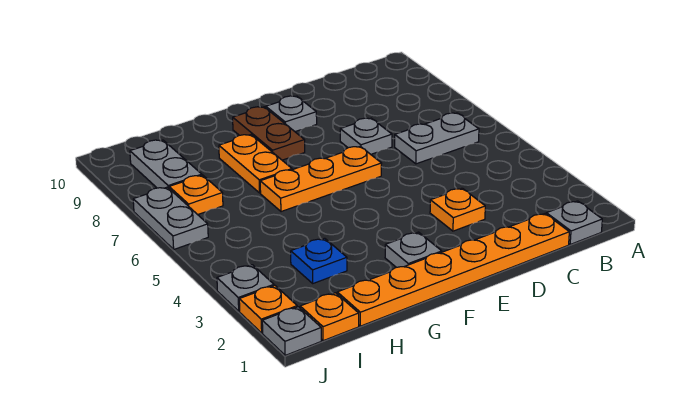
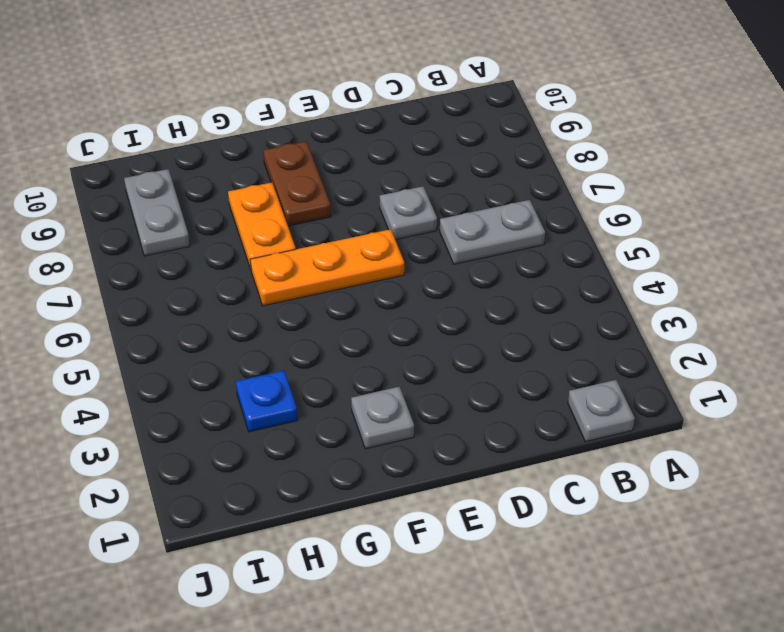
none -> orange plate C1:H1 level 1
none -> orange plate D3 level 1
none -> grey plate E9 level 1

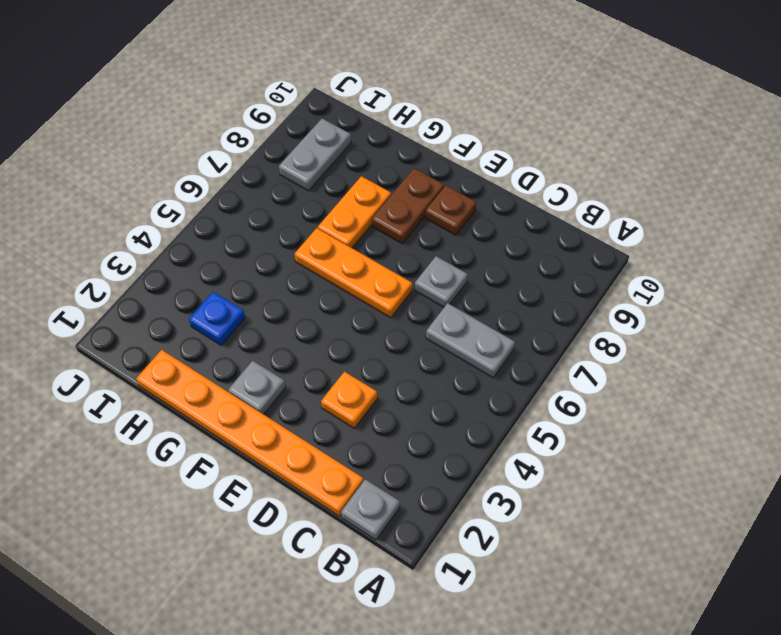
brown plate E9 level 1 -> grey plate E9 level 1
none -> orange plate I1 level 1
none -> orange plate I7 level 1
none -> grey plate J1 level 1

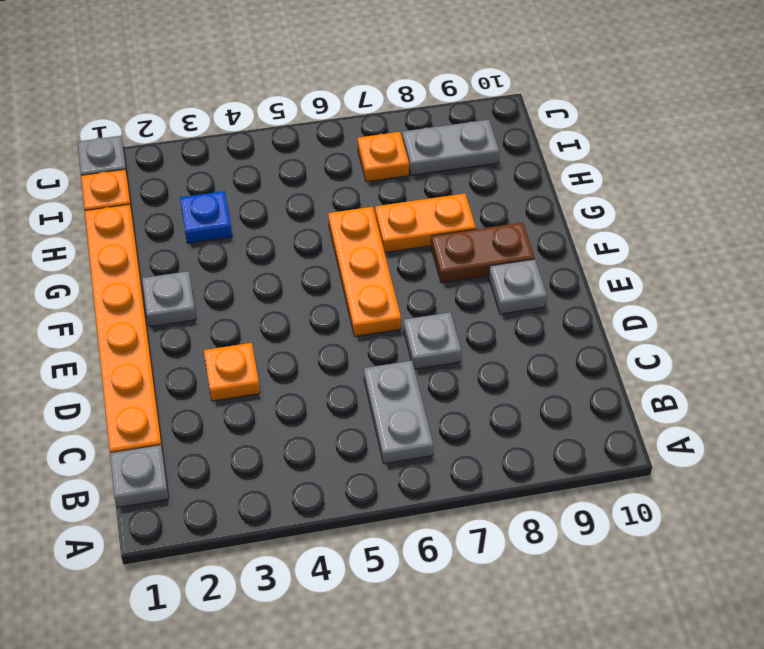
none -> orange plate J2 level 1
none -> grey plate J3 level 1
none -> grey plate J6:J7 level 1

